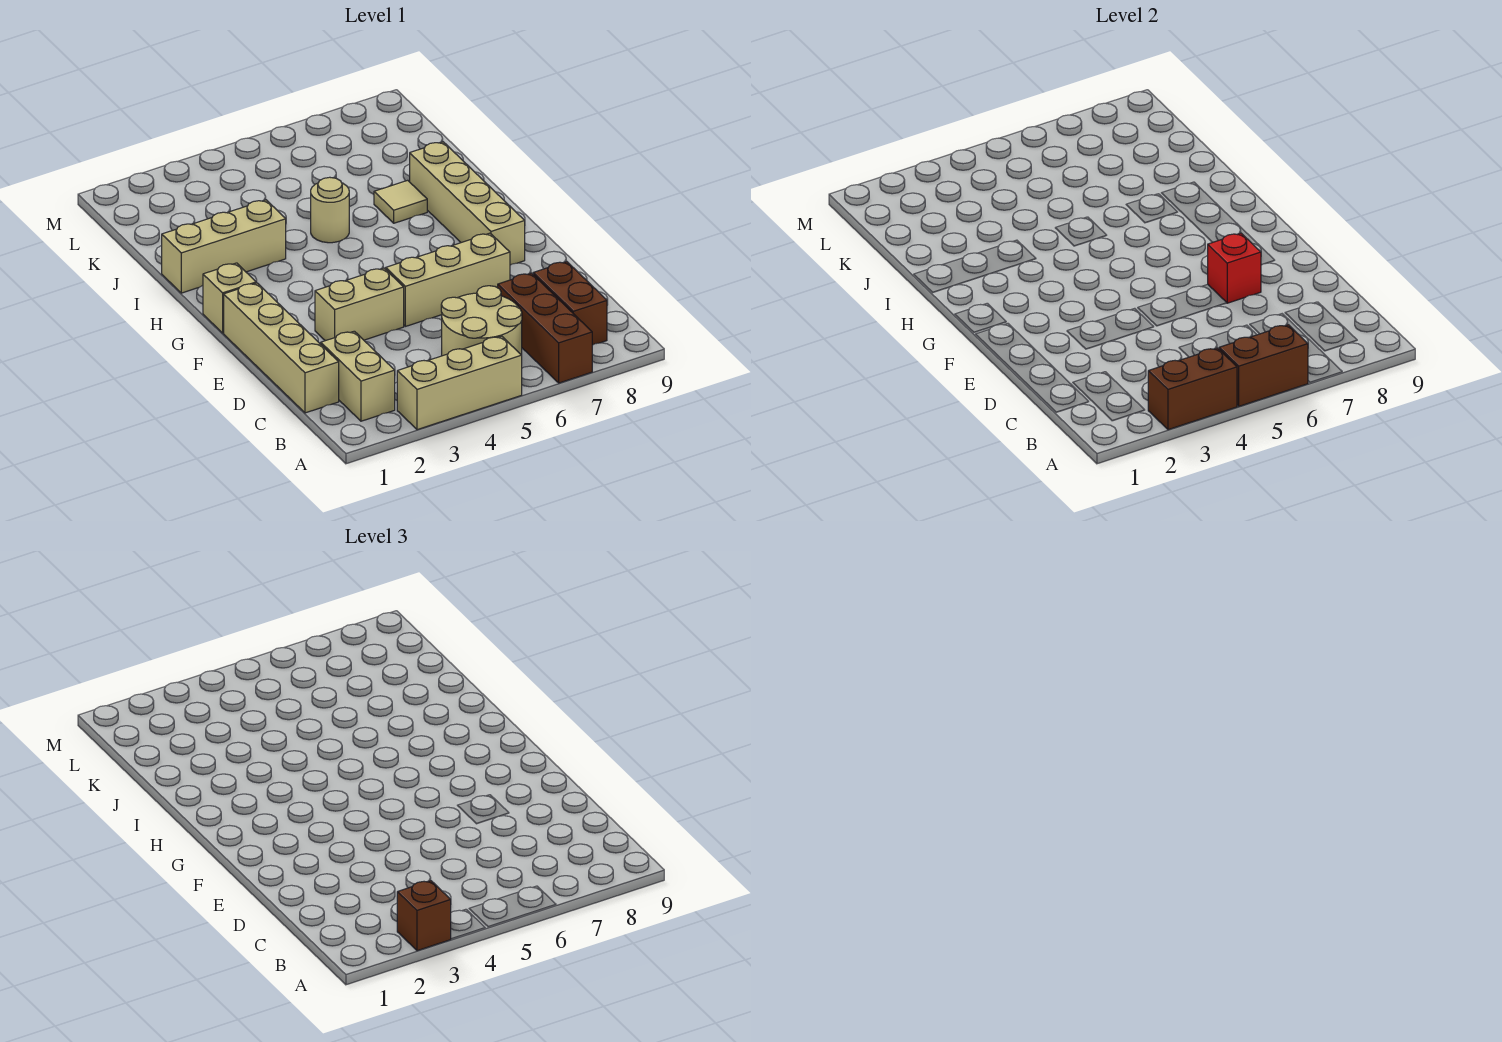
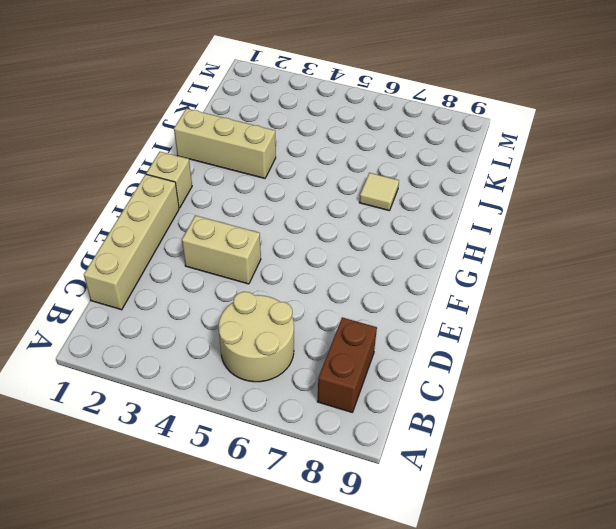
none -> tan brick A3:A5 level 1
none -> brown brick A7:C7 level 1
none -> tan brick B2:C2 level 1

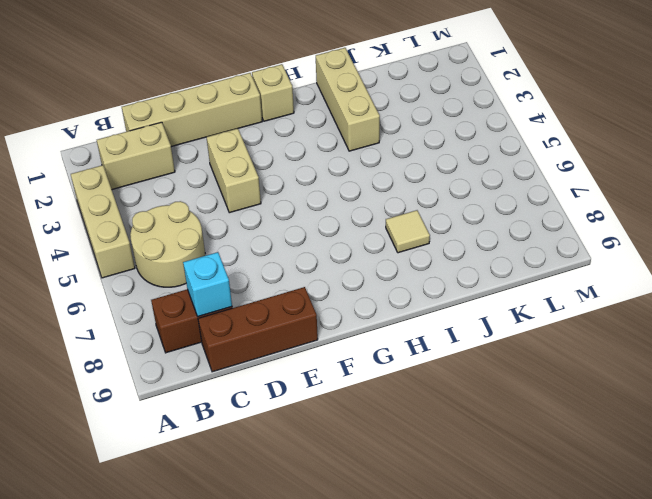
cyan brick C8 level 2 -> none
brown brick C9:E9 level 1 -> brown brick A7:C7 level 1
none -> tan brick E5:E7 level 1
none -> tan brick F8:I8 level 1
none -> tan round brick I5 level 1

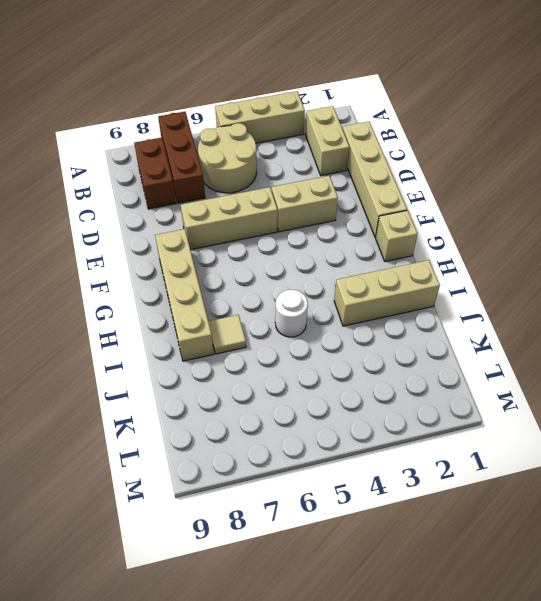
white round brick I5 level 1 -> tan round brick I5 level 1
none -> brown brick A3:A4 level 2
none -> brown brick A5:A6 level 2
none -> red brick E7 level 2

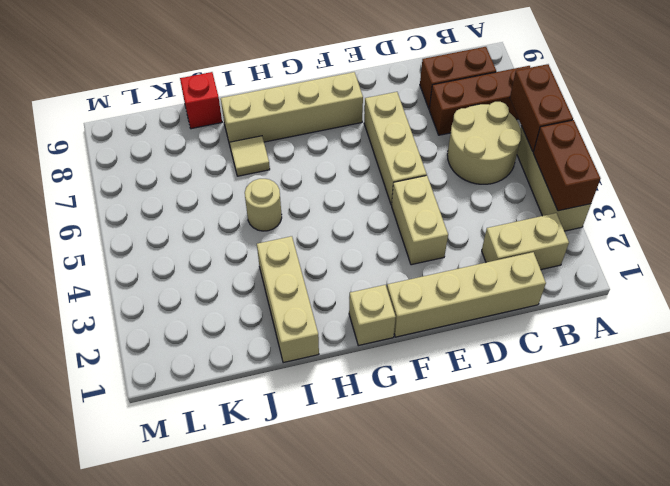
red brick J9 level 1 -> red brick E7 level 2
none -> brown brick A3 level 3

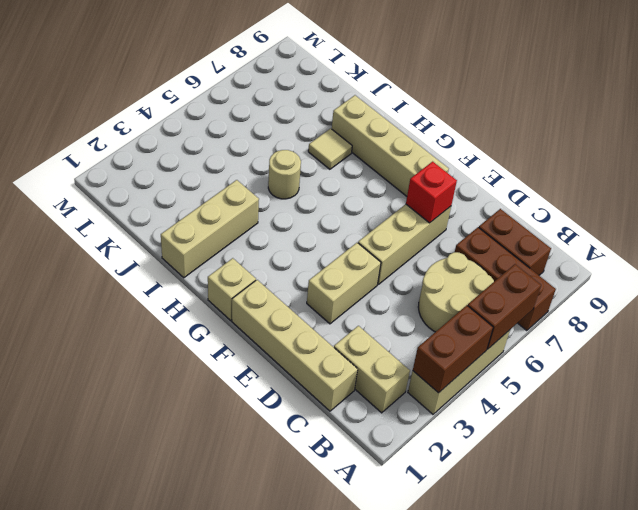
none -> brown brick A3 level 3

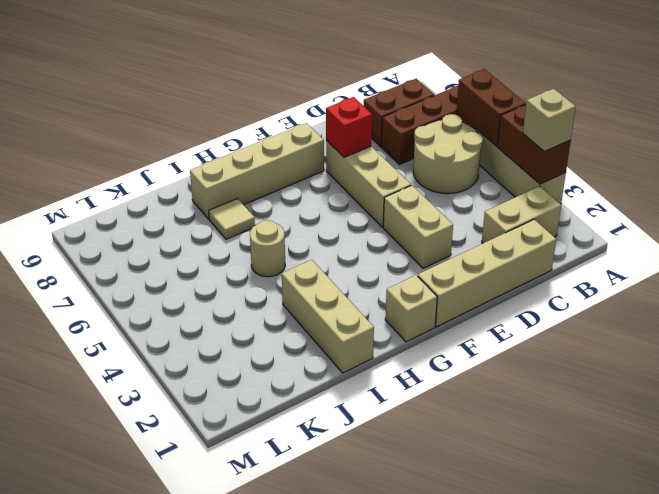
tan brick A3 level 3 -> brown brick A3 level 3

